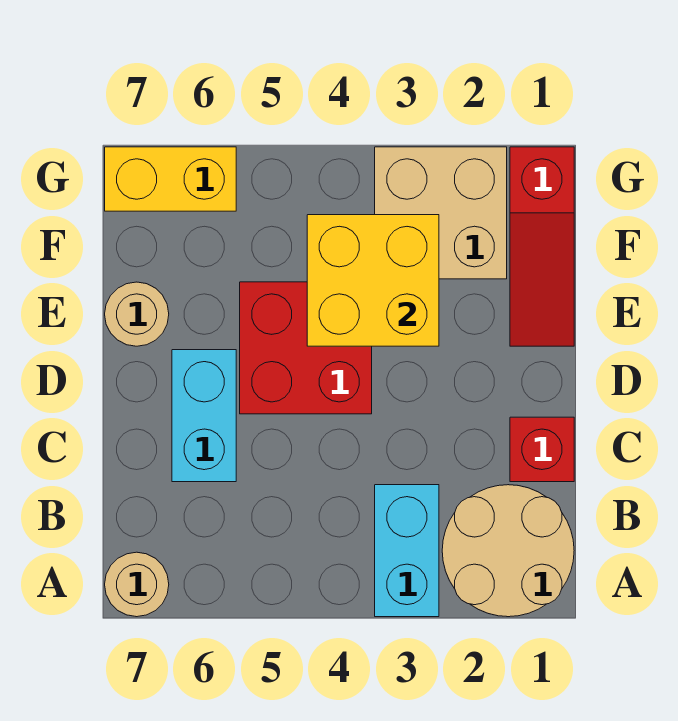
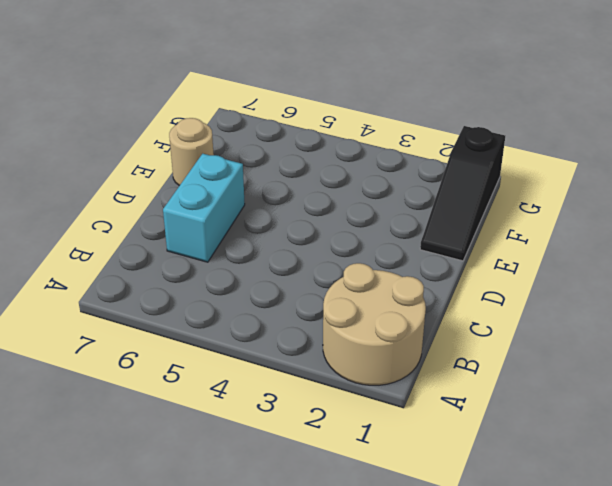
black slope E1:G1 level 1 top G -> red slope E1:G1 level 1 top G
none -> cyan brick A3:B3 level 1
none -> tan round brick A7 level 1

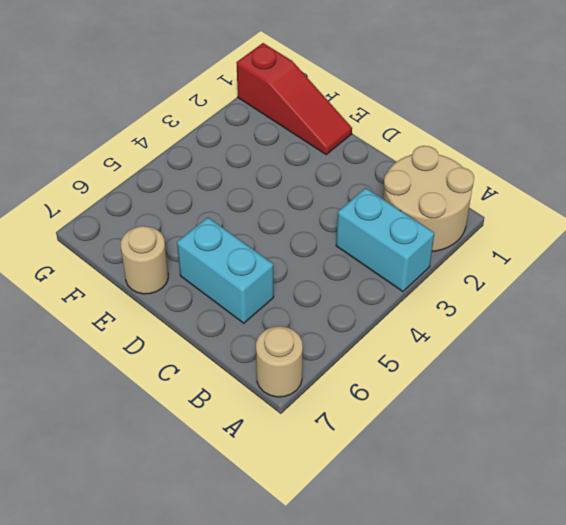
none -> red brick C1 level 1
none -> red brick D4:E5 level 1

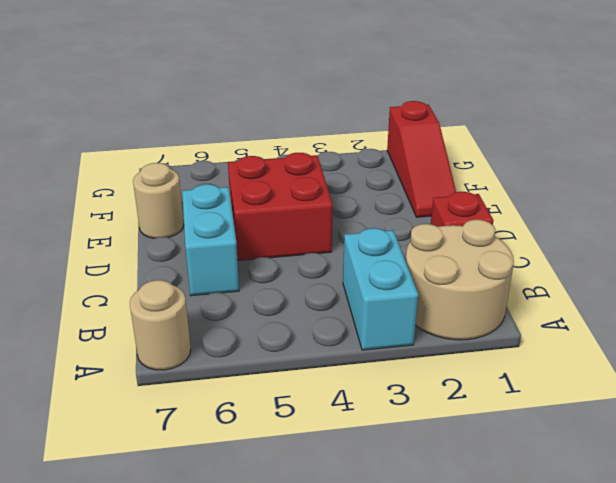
none -> tan brick F2:G3 level 1
none -> yellow brick G6:G7 level 1

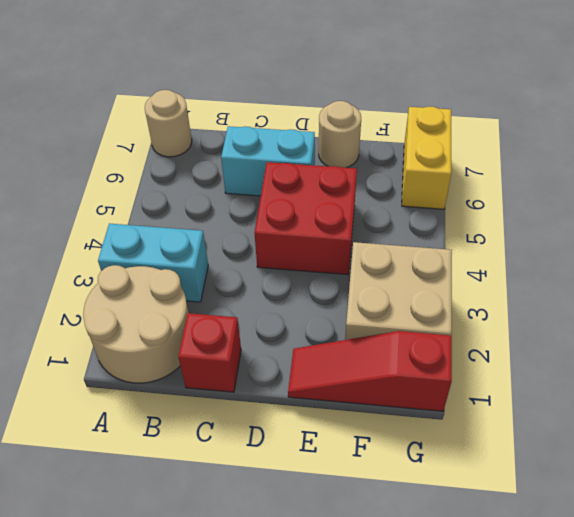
none -> yellow brick E3:F4 level 2

